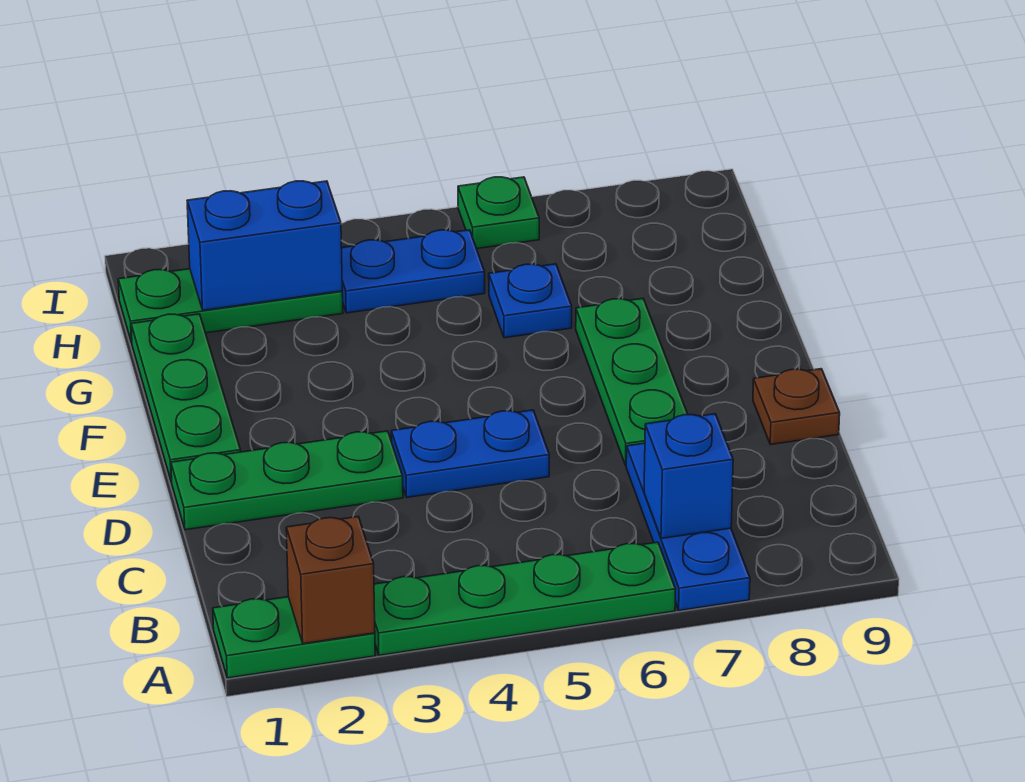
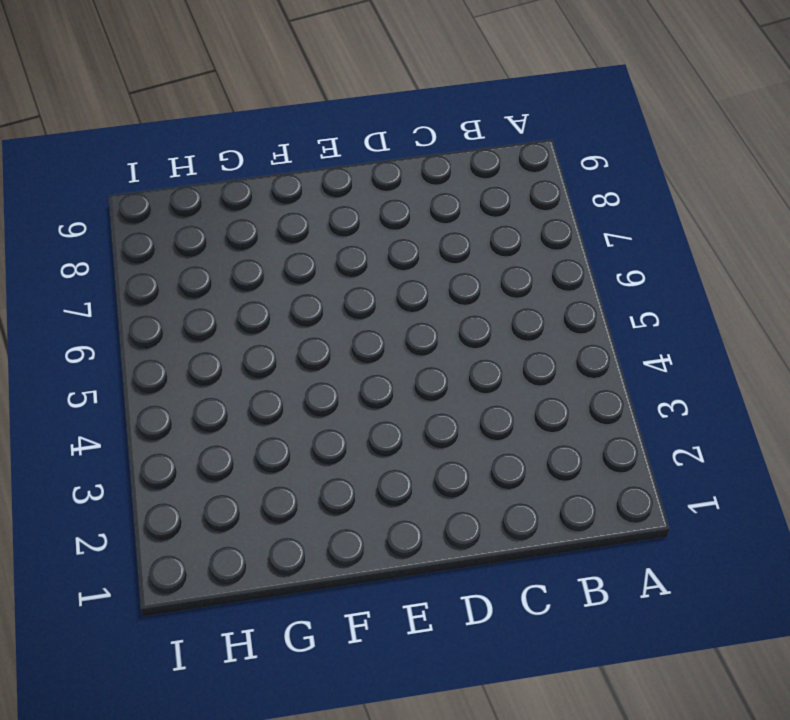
none -> green plate A1:A2 level 1
none -> green plate A3:A6 level 1
none -> blue plate A7:C7 level 1

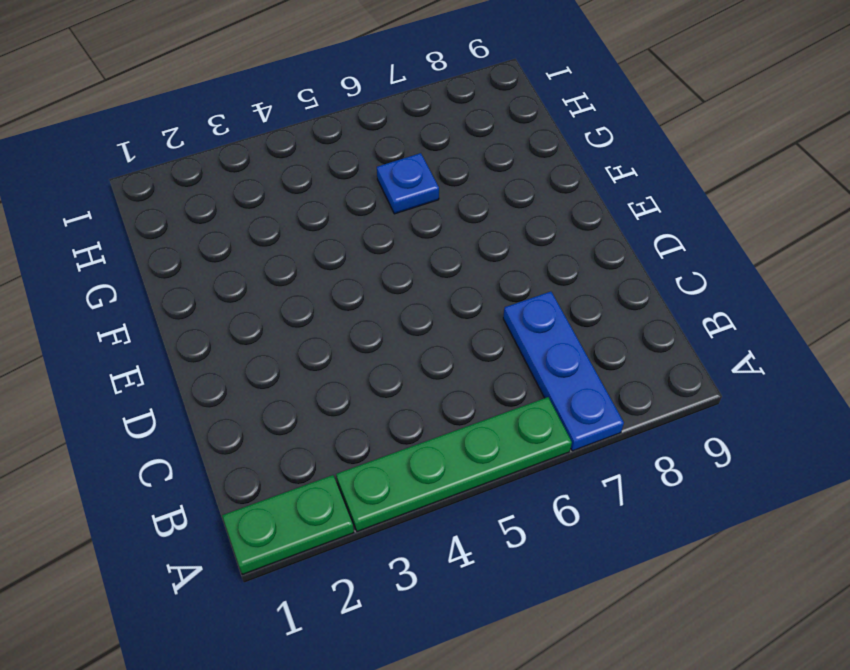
none -> green plate D1:D3 level 1
none -> blue plate D4:D5 level 1
none -> green plate D7:F7 level 1

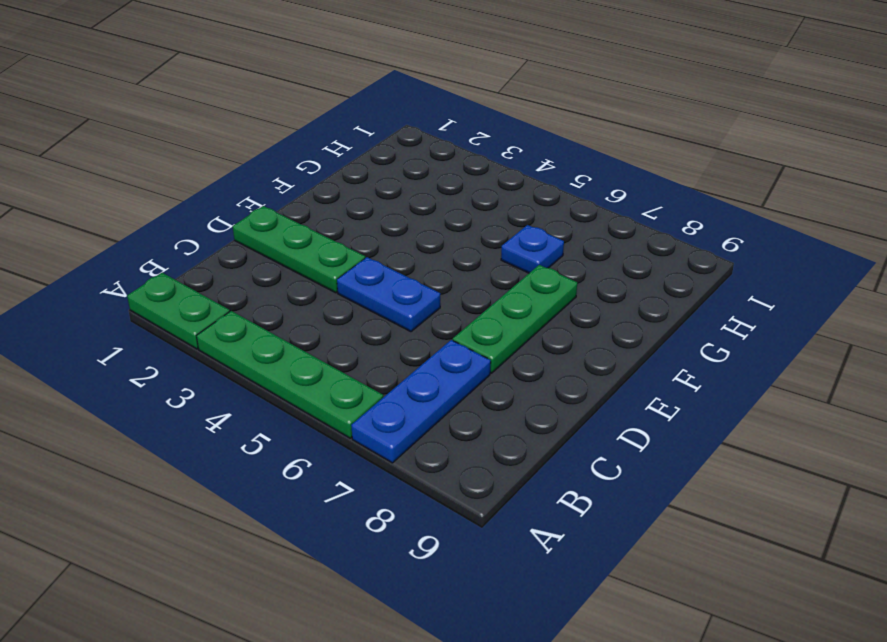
none -> brown plate D9 level 1
none -> green plate E1:G1 level 1
none -> green plate H1:H3 level 1

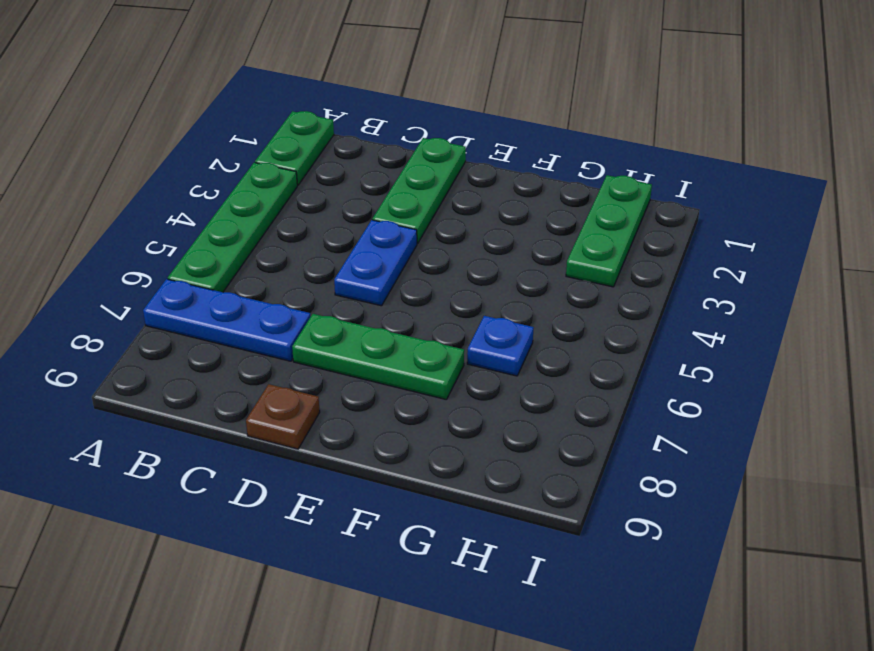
none -> green plate E1:G1 level 1
none -> blue plate H4:H5 level 1
none -> green plate I6 level 1

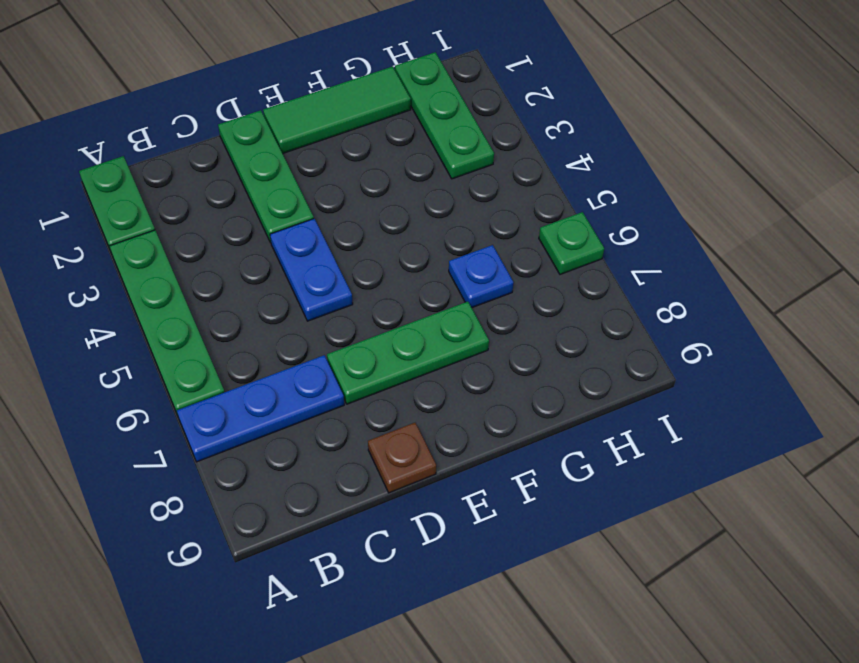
green tile E1:G1 level 1 -> green plate E1:G1 level 1
none -> blue plate H4:H5 level 1
none -> brown brick A2 level 2
none -> blue brick B7 level 2

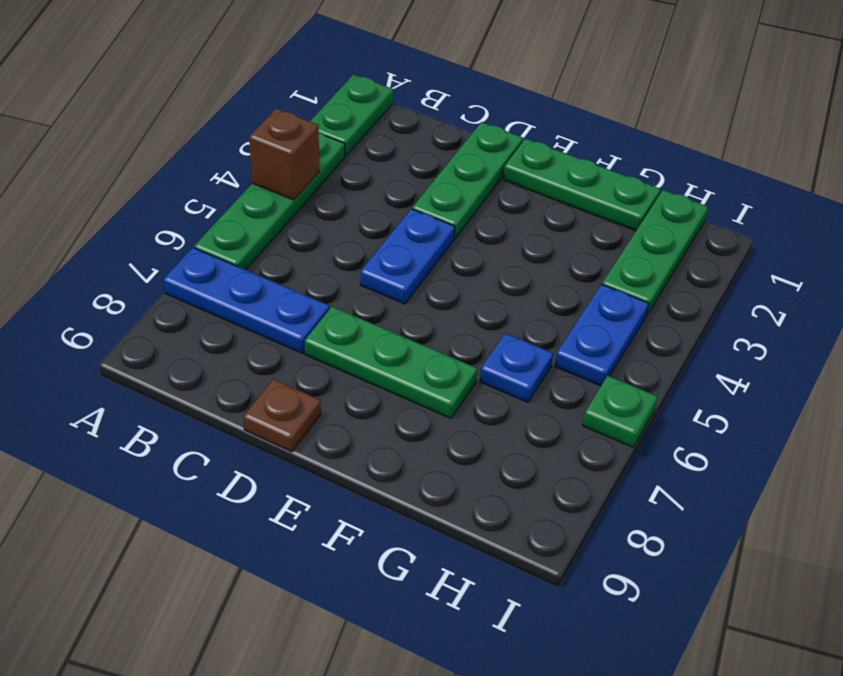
brown brick A4 level 2 -> brown brick A2 level 2
none -> blue brick B7 level 2
none -> blue brick H2:H3 level 2

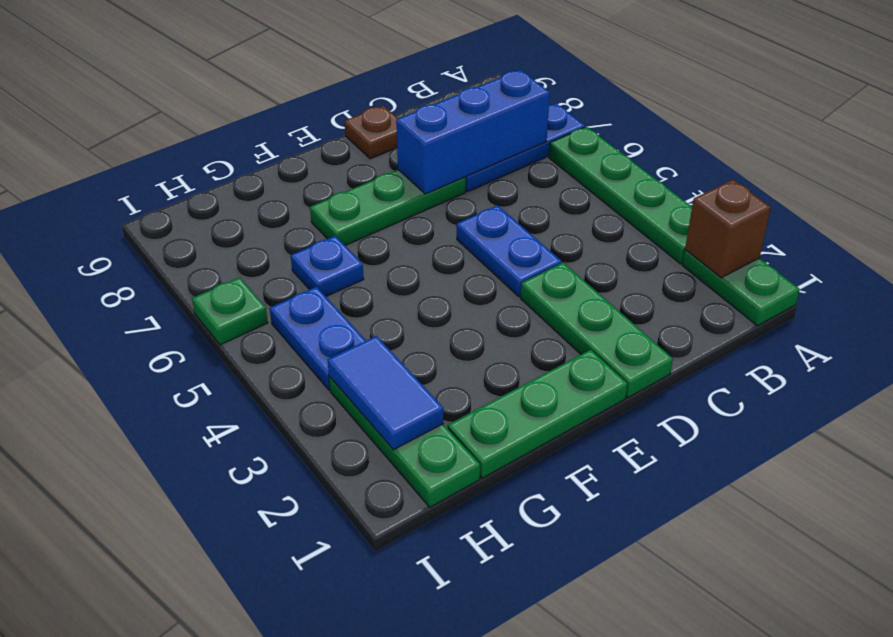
blue brick B7:D7 level 2 -> blue brick B7 level 2
blue tile H2:H3 level 2 -> blue brick H2:H3 level 2

